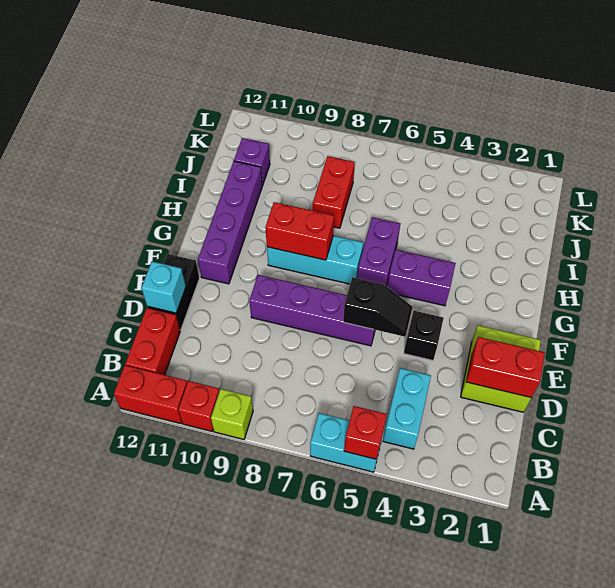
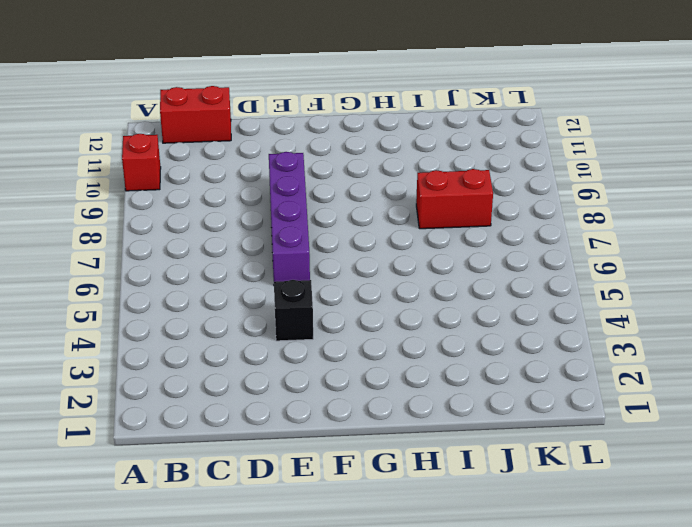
none -> cyan brick A5:A6 level 1
none -> lime brick A9 level 1
none -> red brick A11:A12 level 1

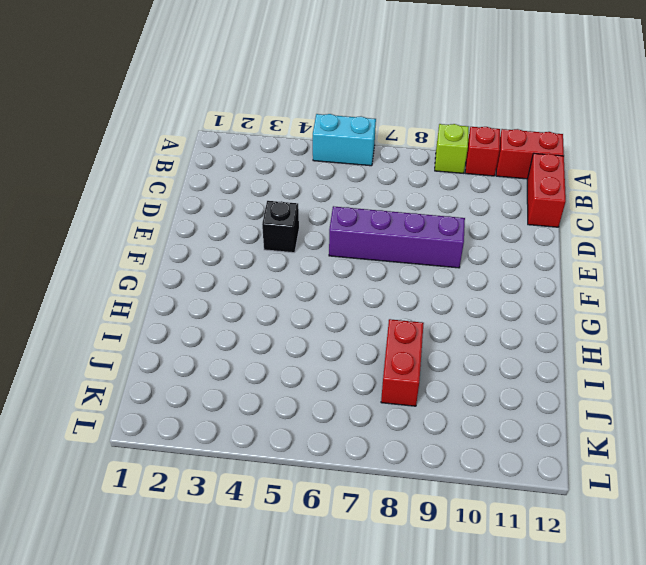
none -> cyan brick B4:C4 level 1
none -> lime brick D1:E2 level 1
none -> black brick D12:E12 level 1

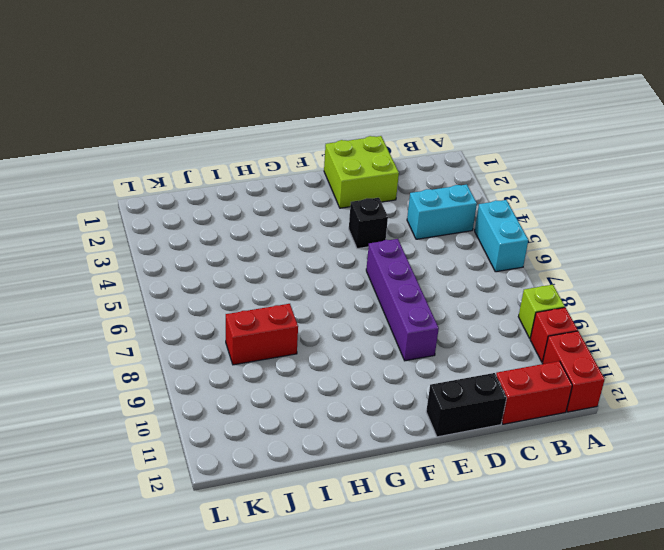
none -> purple brick F11:I11 level 1
none -> purple brick G4:G5 level 1
none -> purple brick G6:H6 level 1

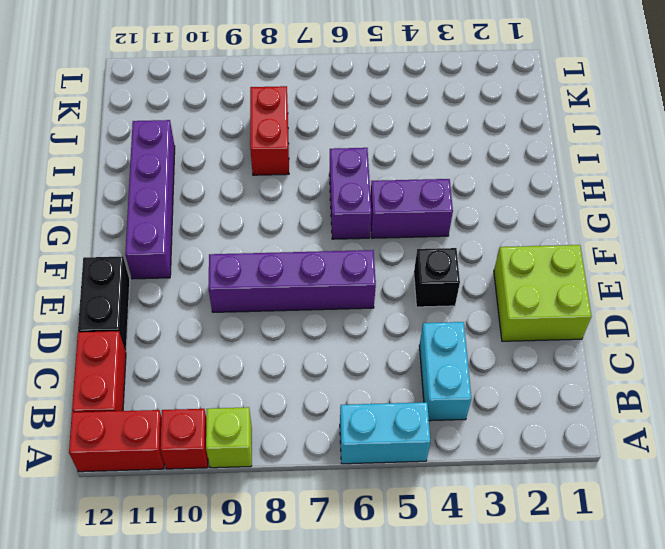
none -> cyan brick G7:G9 level 1
none -> purple brick J11 level 1
none -> red brick A5 level 2

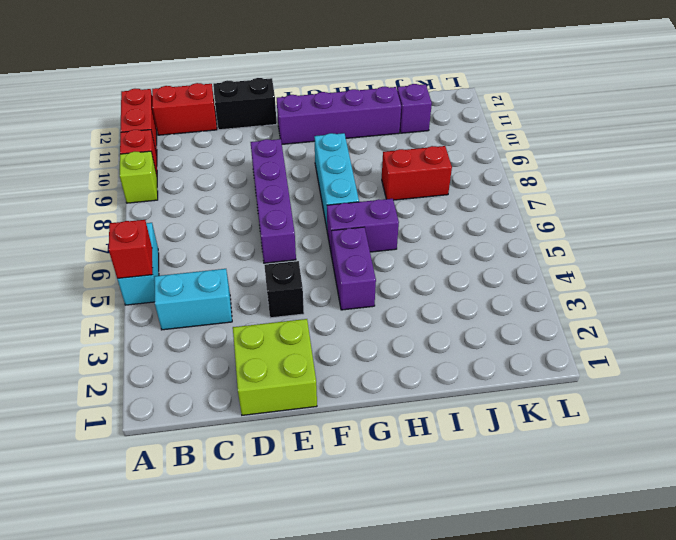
none -> red brick D1:D2 level 2
none -> cyan brick D12 level 2
none -> black slope E5:E6 level 2 top 6

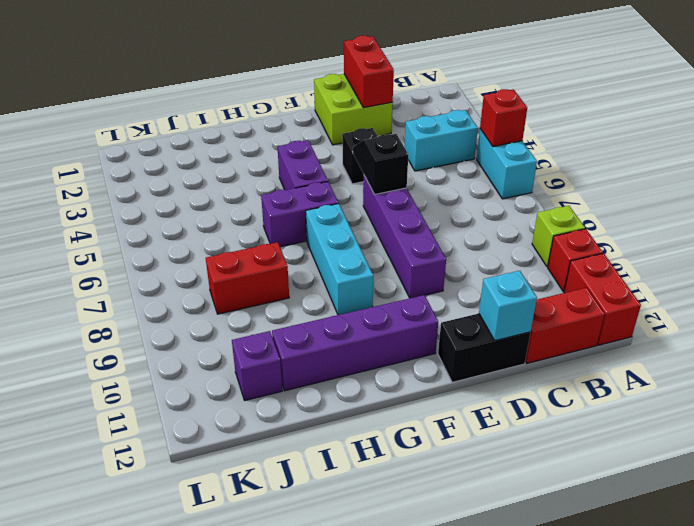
none -> red brick G8:G9 level 2

